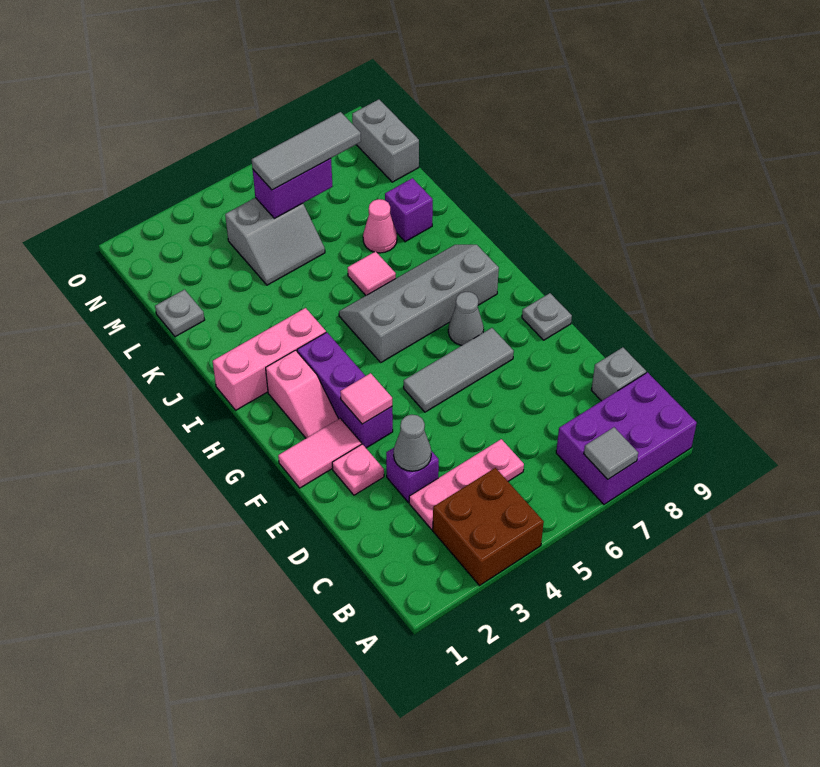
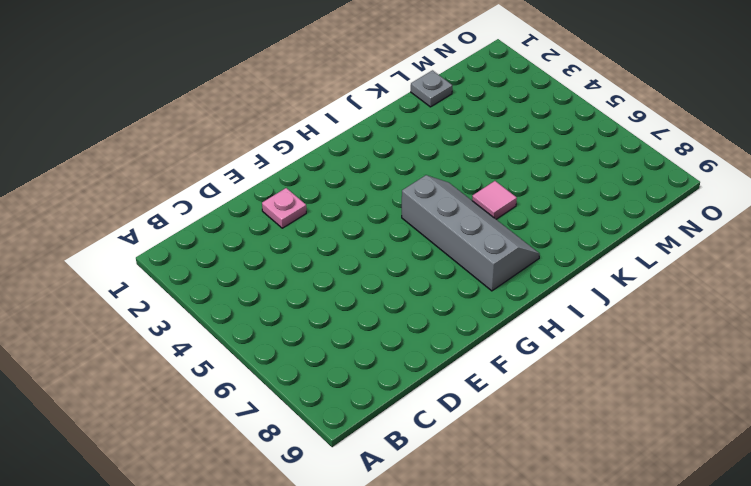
none -> brown brick A3:B4 level 1
none -> purple brick A7:B9 level 1
none -> pink plate C3:C5 level 1

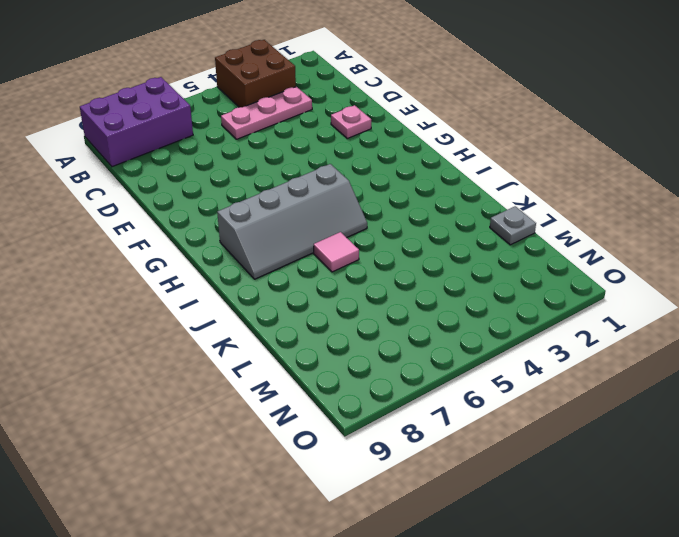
none -> grey brick C9 level 1
none -> purple brick D3 level 1
none -> pink tile F1:F2 level 1

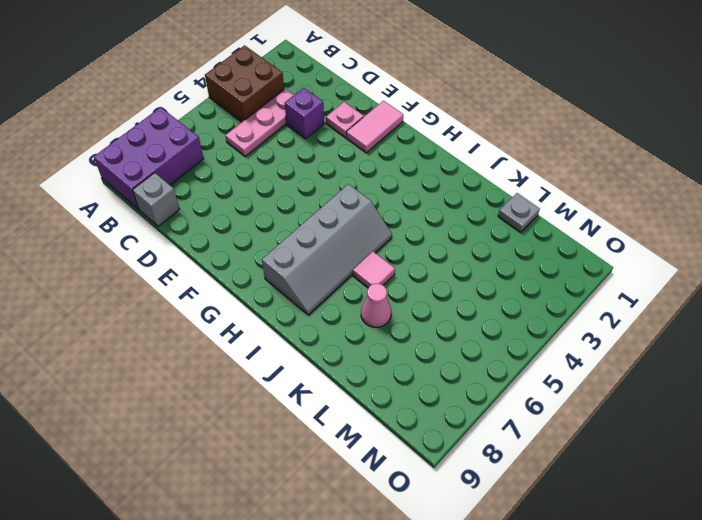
none -> purple brick F3:H3 level 1
none -> grey tile F5:F7 level 1
none -> grey plate F9 level 1

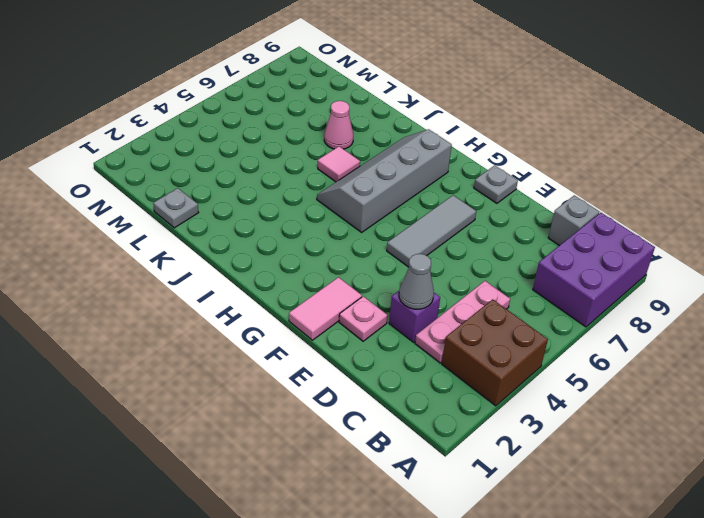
none -> purple brick F3:H3 level 1
none -> pink slope G2:H2 level 1 top H
none -> grey cone G7 level 1

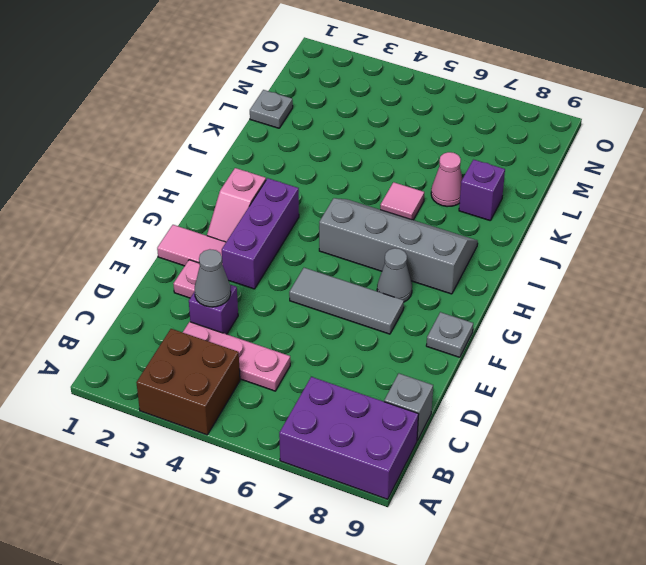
none -> pink brick I1:I3 level 1
none -> grey slope L4:M5 level 1 top M
none -> grey brick M9:N9 level 1

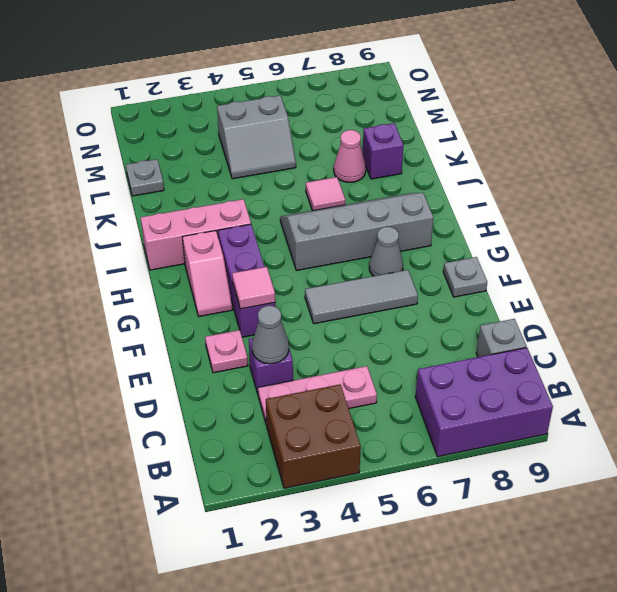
none -> pink tile F1:F2 level 1
none -> grey brick M9:N9 level 1
none -> grey tile A7 level 2

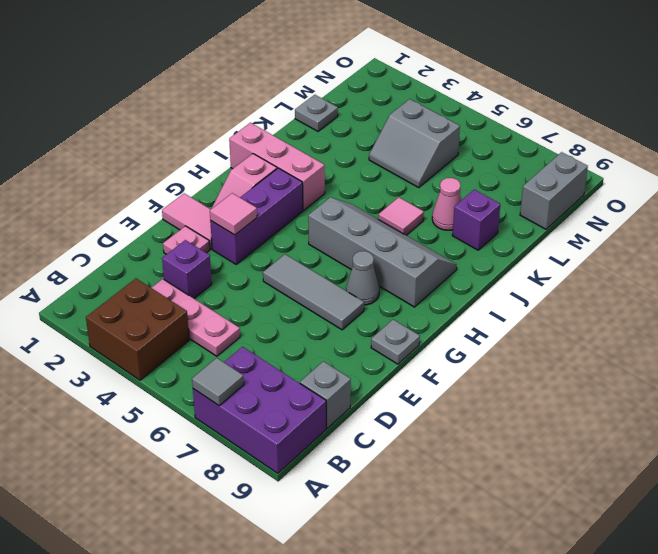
none -> grey cone D3 level 2
none -> purple brick M5:M6 level 2
none -> grey tile M5:M7 level 3

